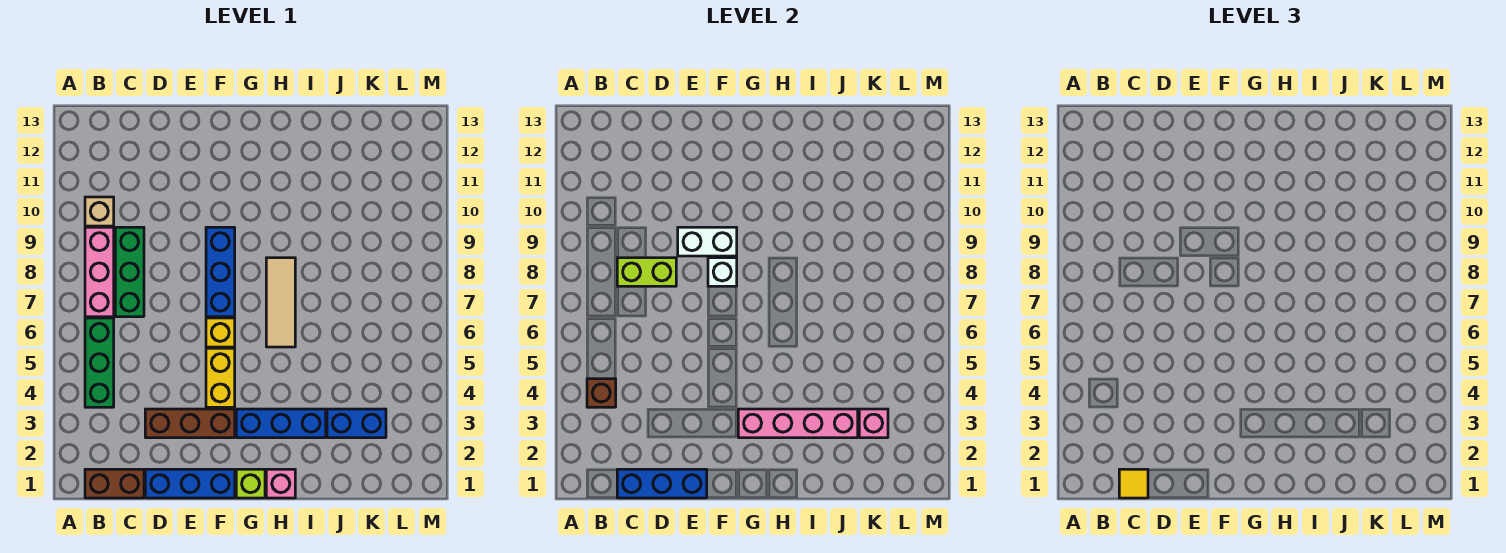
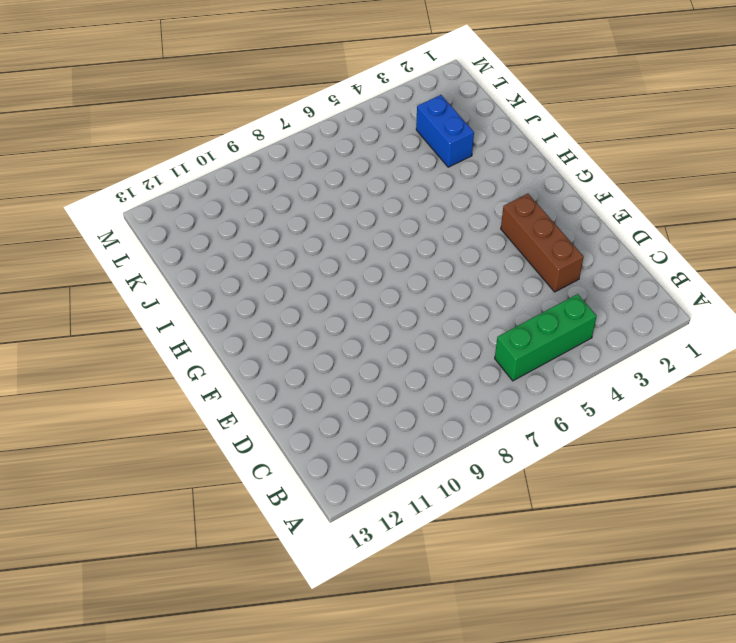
none -> brown brick B1:C1 level 1
none -> pink brick B7:B9 level 1
none -> tan brick B10 level 1

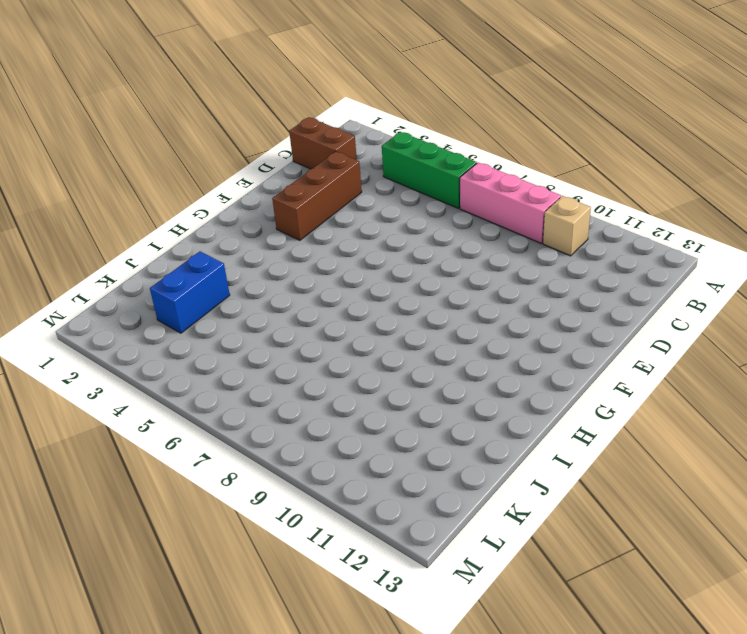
brown brick C1:C2 level 1 -> brown brick B1:C1 level 1
none -> green brick C7:C9 level 1
none -> blue brick D1:F1 level 1
none -> yellow brick F4:F5 level 1

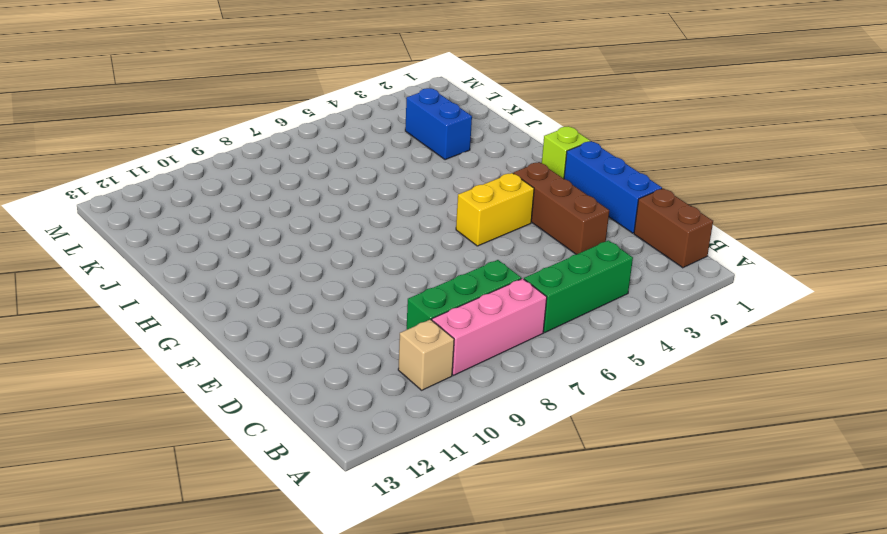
none -> yellow brick F6 level 1
none -> blue brick F7:F9 level 1
none -> blue brick G3:I3 level 1

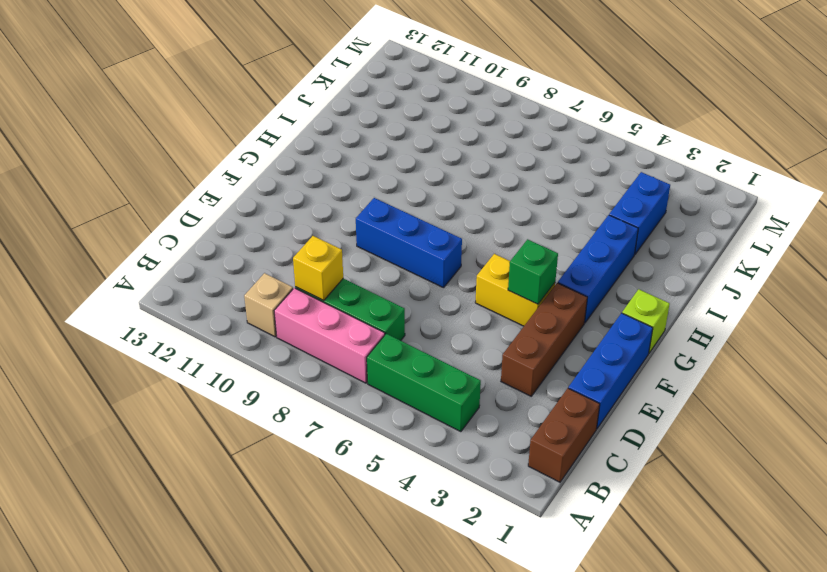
yellow brick C9 level 2 -> yellow brick F6 level 1
green brick F4 level 2 -> none
none -> pink brick H1 level 1
none -> tan tile H6:H8 level 1
none -> brown brick B4 level 2

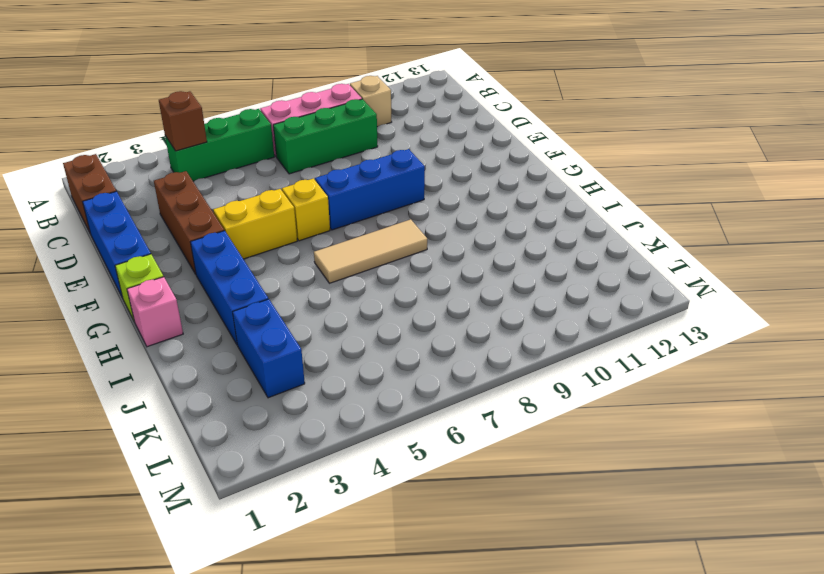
none -> blue brick C1:E1 level 2
none -> lime brick C8:D8 level 2
none -> white brick E9:F9 level 2

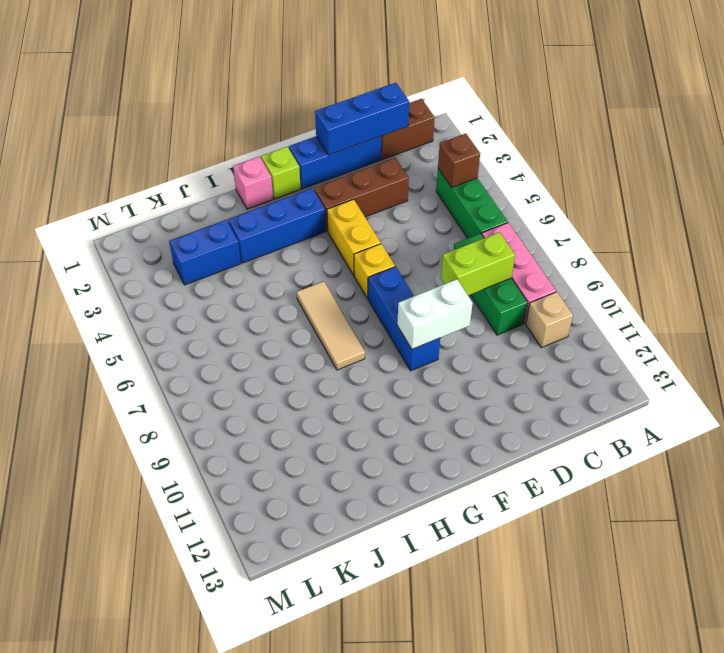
none -> white brick F8 level 2
none -> pink brick G3:J3 level 2
none -> pink brick K3 level 2

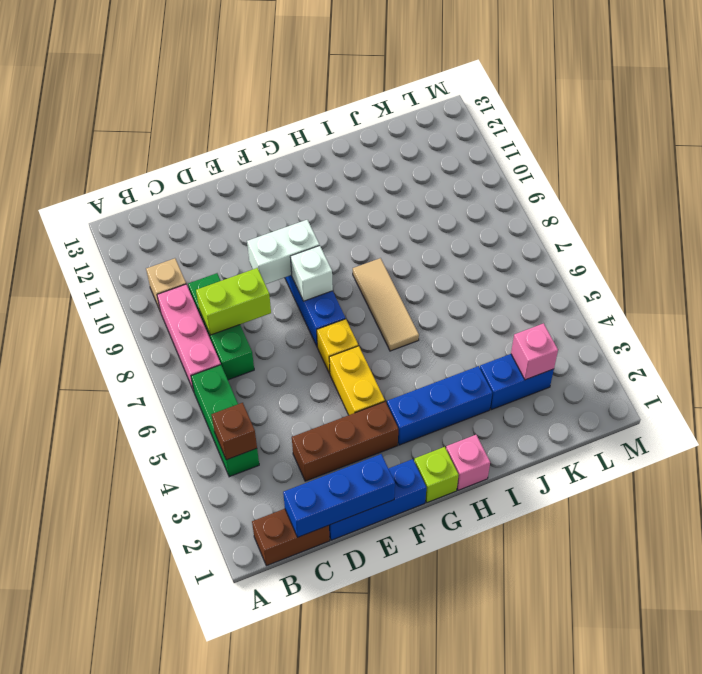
none -> pink brick G3:J3 level 2
none -> yellow tile C1 level 3

